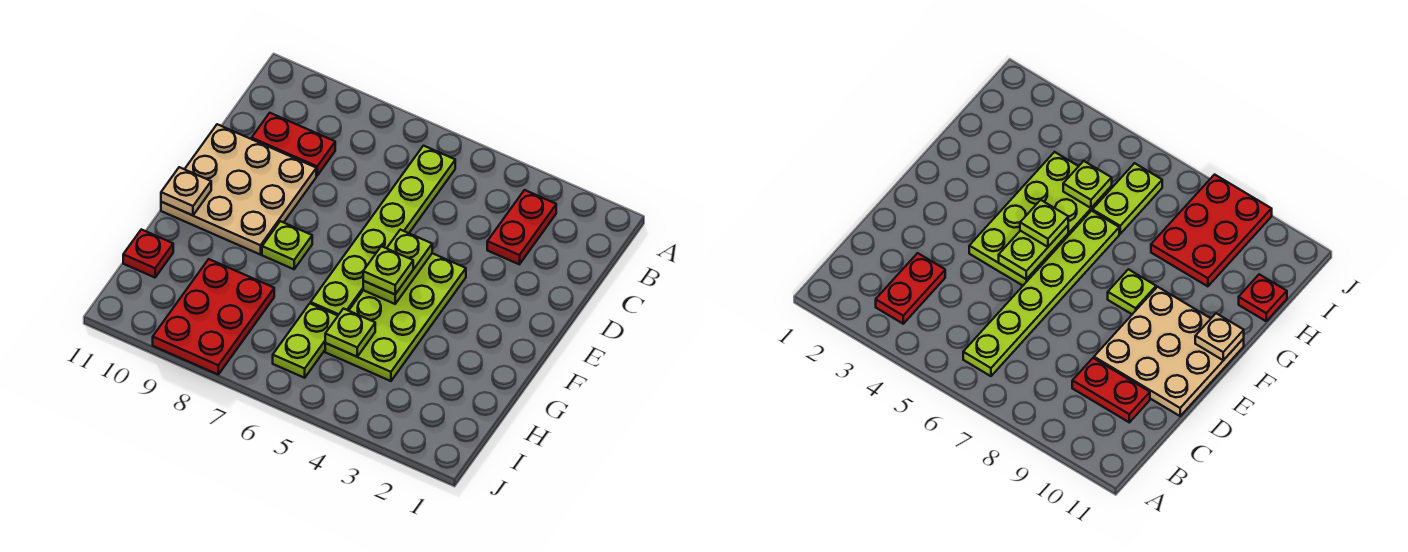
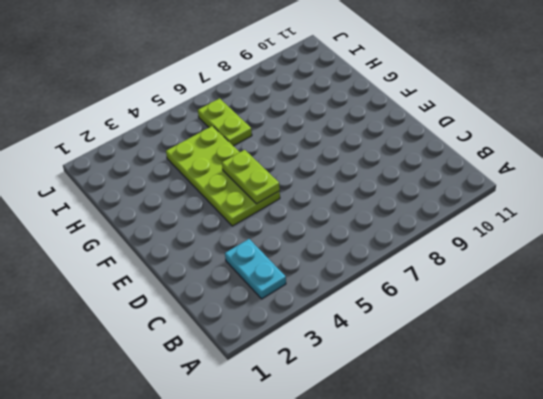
cyan plate B3:C3 level 1 -> red plate B3:C3 level 1
none -> lime plate B6:G6 level 1
none -> red plate C9:C10 level 1
none -> tan plate D9:F11 level 1

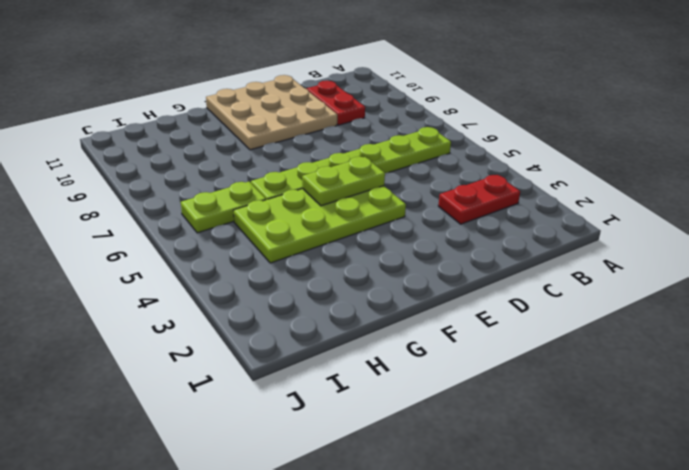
none -> lime plate F8 level 1
none -> red plate H8:J9 level 1
none -> red plate H11 level 1

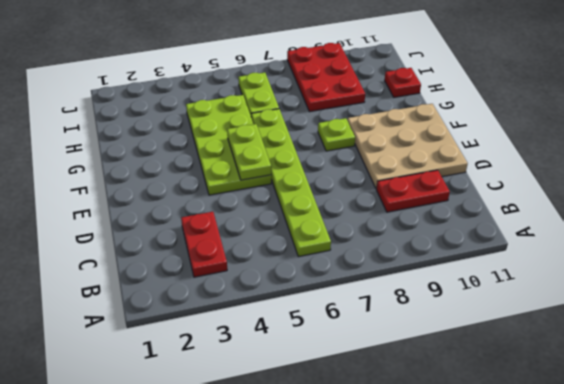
none -> tan plate F11 level 2
none -> lime plate H5 level 2
none -> lime plate F5 level 3

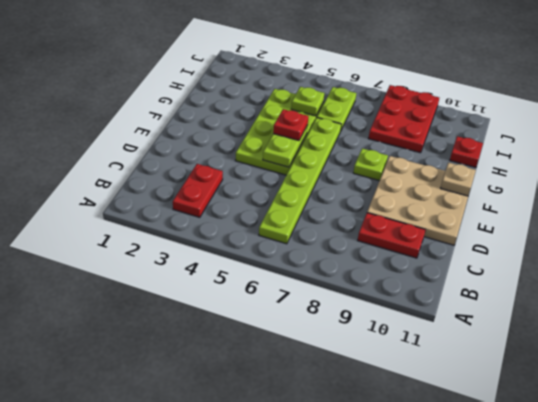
red plate F5 level 3 -> lime plate F5 level 3

